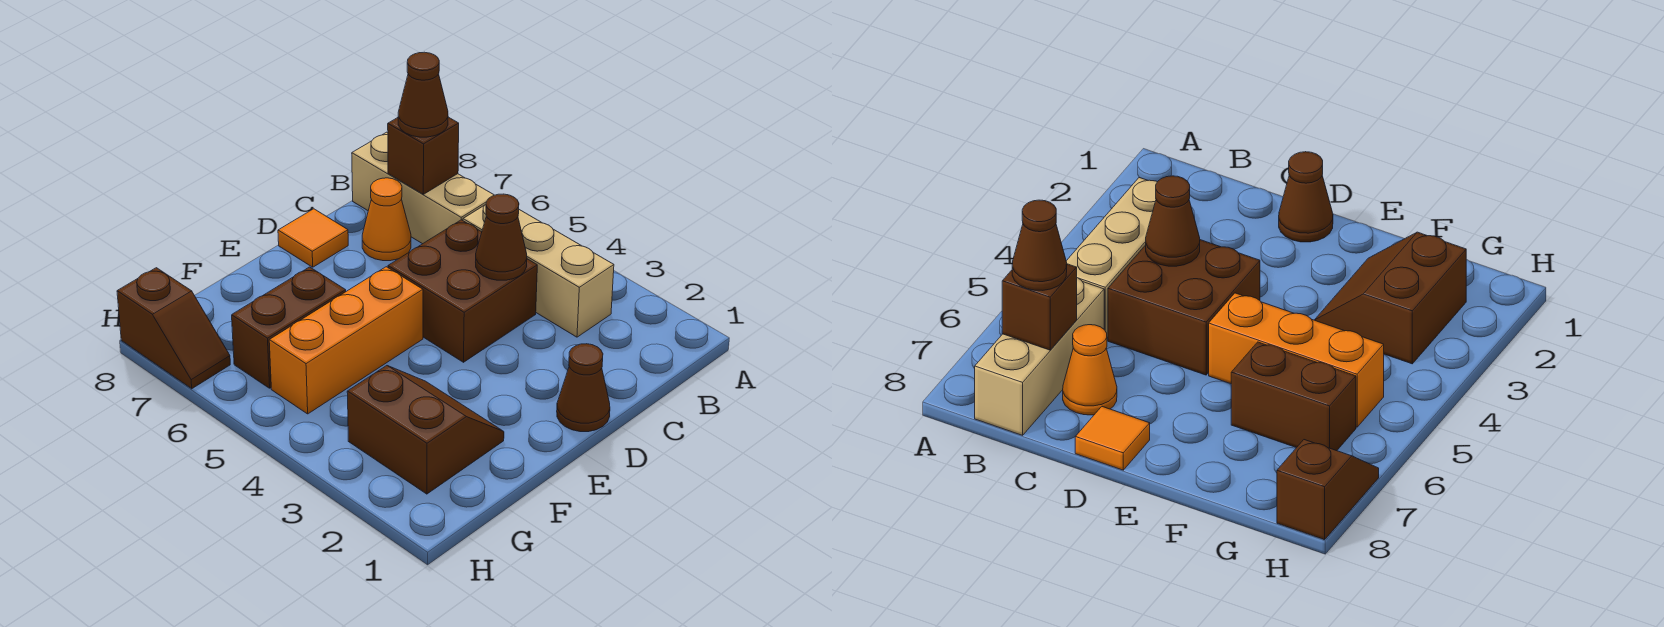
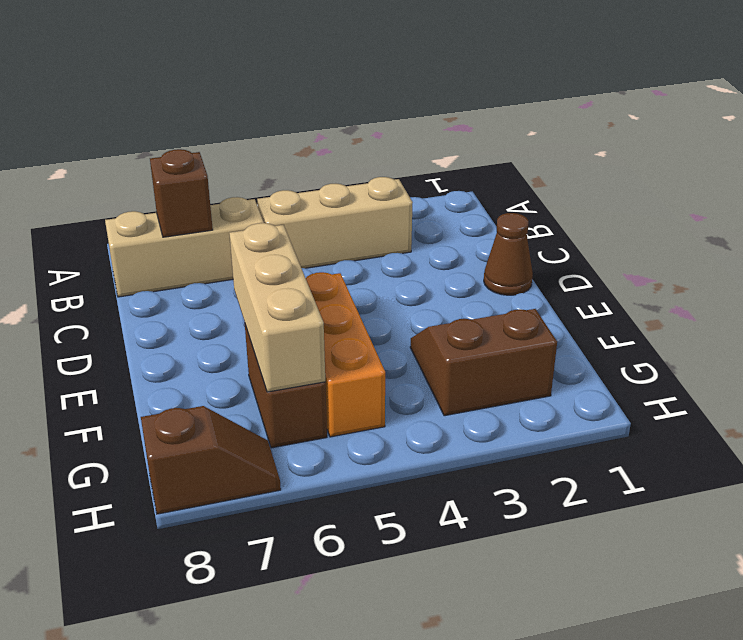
tan brick E6:G6 level 2 -> none
none -> brown brick C4:D5 level 1
none -> orange cone C7 level 1
none -> orange tile D8 level 1

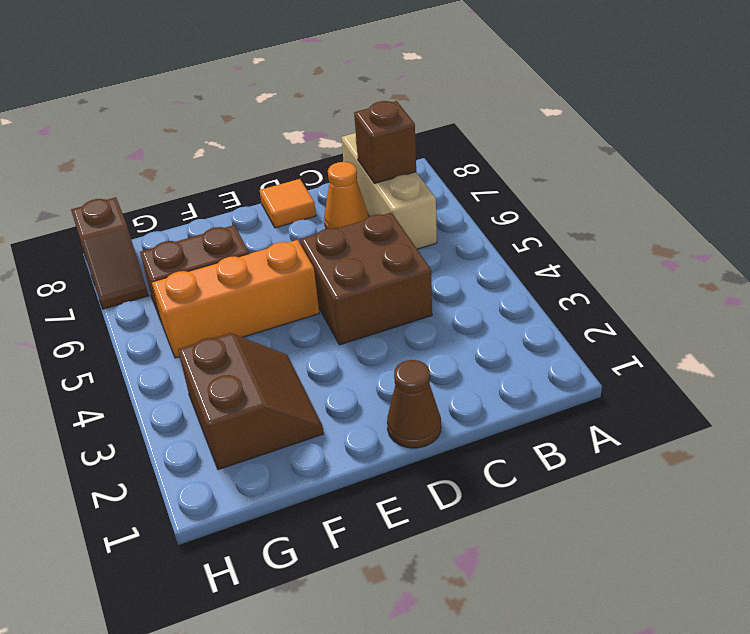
none -> tan brick B3:B5 level 1
none -> brown cone C4 level 2
none -> brown cone B7 level 3

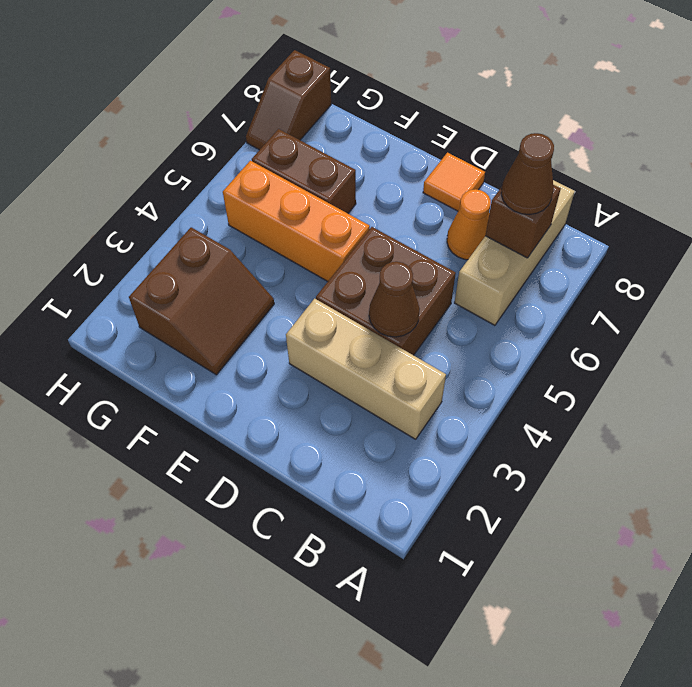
tan brick B3:D3 level 1 -> tan brick B3:B5 level 1
none -> brown cone D1 level 1

